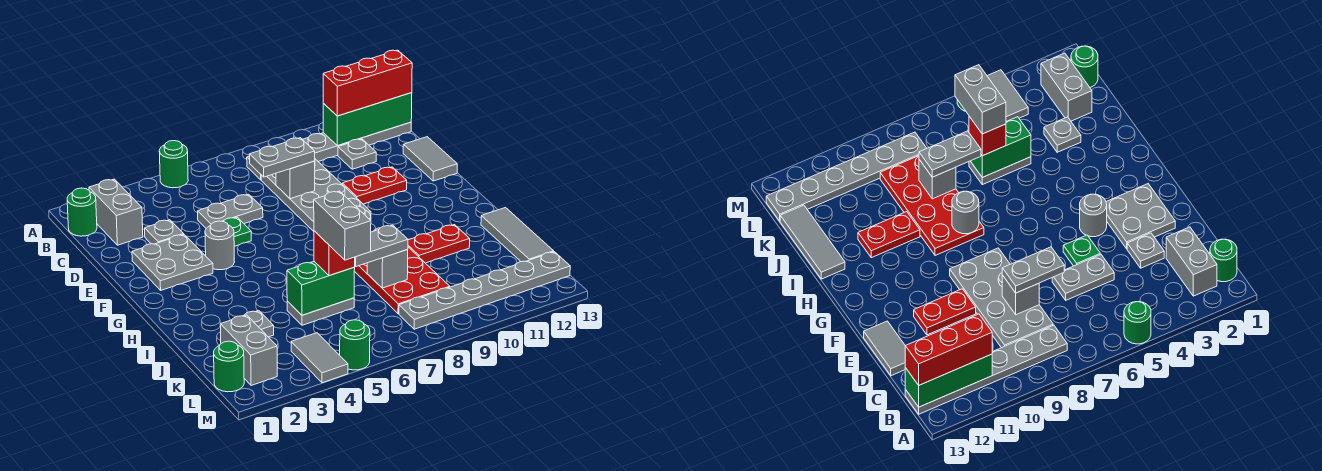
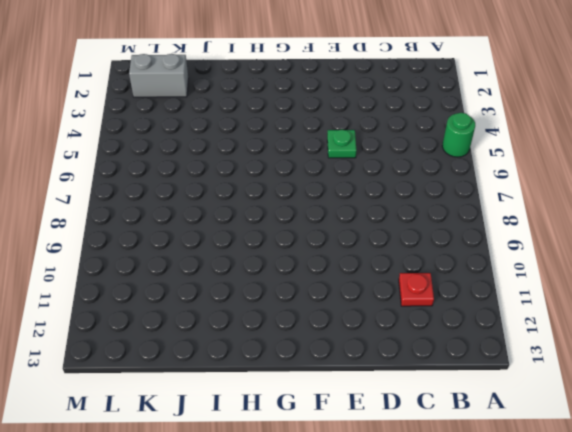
red plate C11 level 1 -> grey plate C11 level 1
none -> green round brick B1 level 1
none -> grey brick B2:C2 level 1
none -> grey plate B8:B13 level 1
none -> grey plate C8:F9 level 1

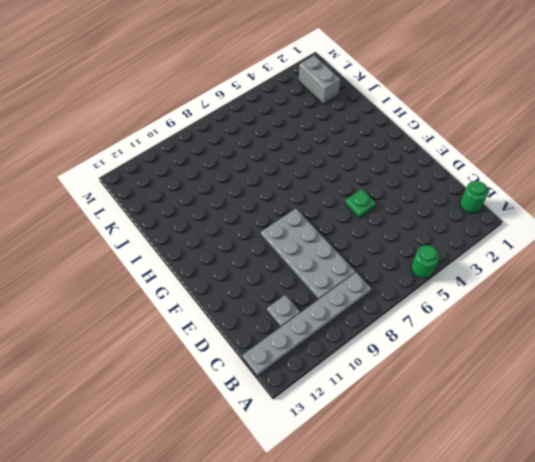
none -> grey brick B2:C2 level 1
none -> grey plate D3 level 1
none -> grey plate D5:D6 level 1
none -> grey tile D13:E13 level 1

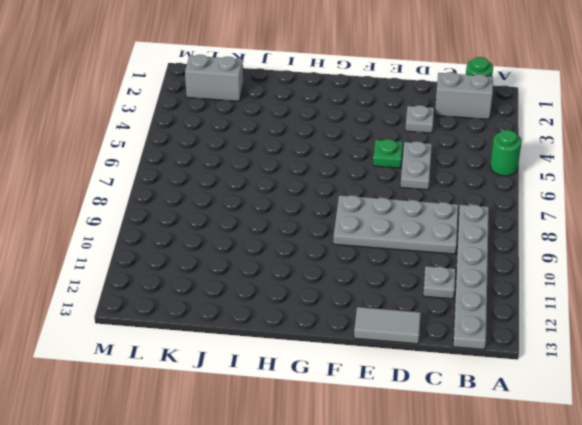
none -> grey plate E2:F3 level 1
none -> red plate E10:E11 level 1
none -> grey round brick F4 level 1
none -> red plate H8:K9 level 1

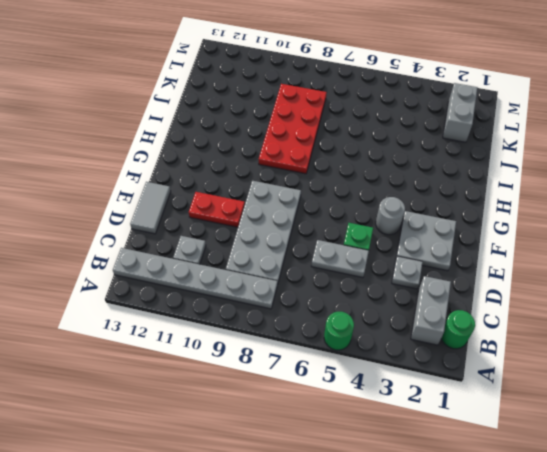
none -> red plate I10:I11 level 1
none -> grey tile I13:K13 level 1
none -> grey plate J3 level 1
none -> grey plate J5:J6 level 1

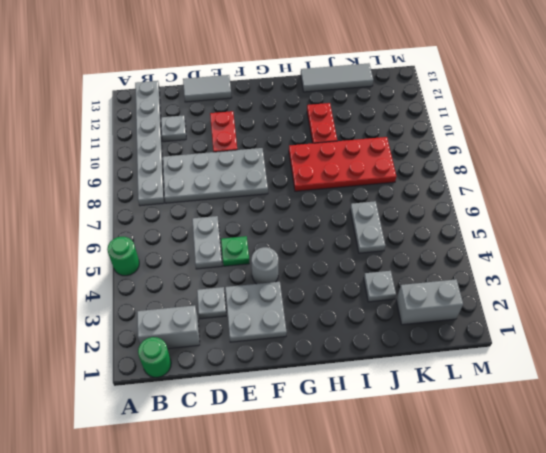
none -> green round brick L1 level 1
none -> grey tile L4:M4 level 1
none -> grey plate L8:L13 level 1
none -> green round brick M5 level 1

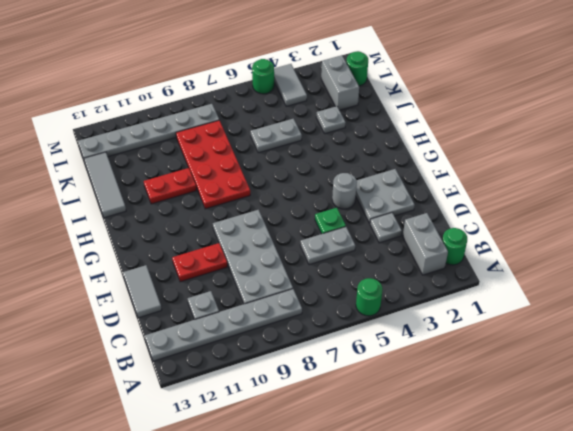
none -> green brick B11:B13 level 2
none -> grey brick D8 level 2
none -> grey round brick H8 level 2
none -> green brick J5:J6 level 2

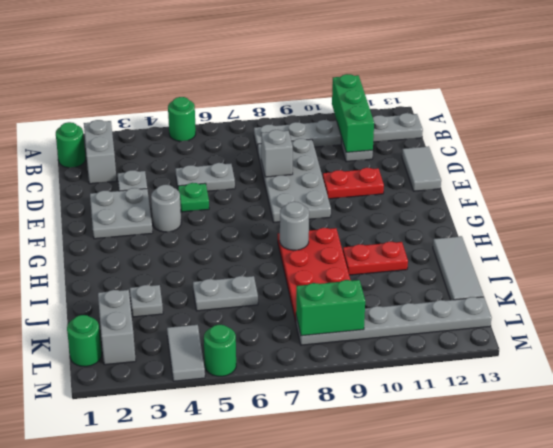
green brick A11:C11 level 2 -> green brick B11:B13 level 2
green brick L8:L9 level 2 -> green brick J5:J6 level 2
none -> grey brick J8 level 2
none -> red brick B11:B13 level 3
none -> grey plate D7:D8 level 3
none -> red brick J6 level 3

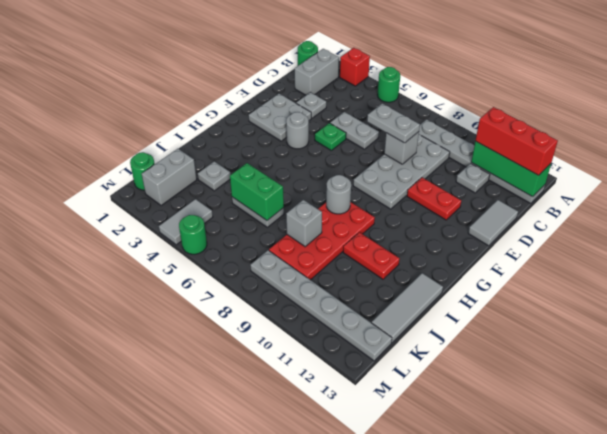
red brick A3 level 1 -> red brick J6 level 3
none -> grey plate J7:J8 level 3
none -> grey brick J6:K6 level 4

